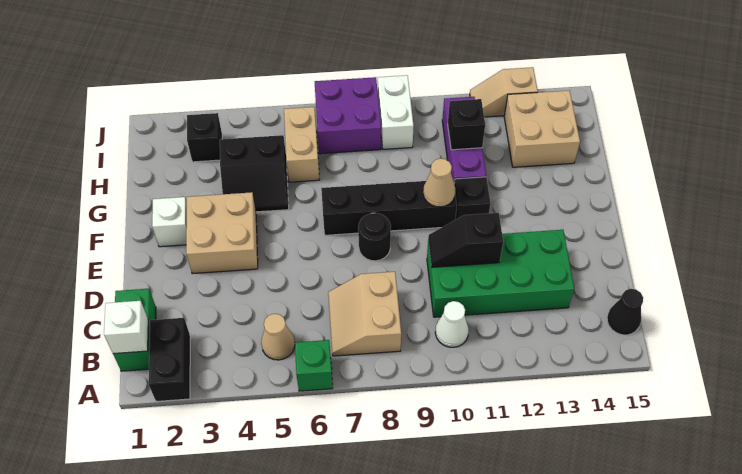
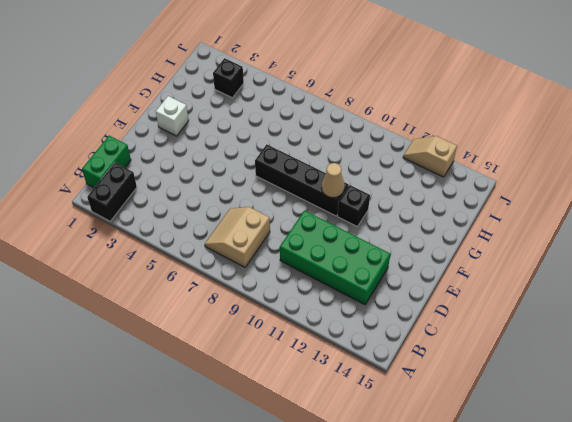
none -> green brick A6 level 1
none -> tan cone B5 level 1
none -> white cone B10 level 1

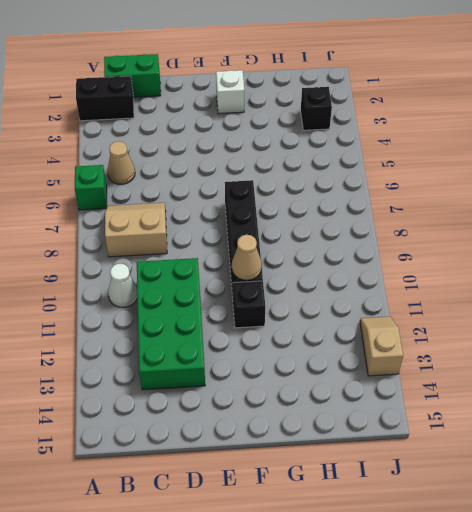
none -> black cone B15 level 1
none -> tan brick E3:F4 level 1
none -> black round brick E8 level 1

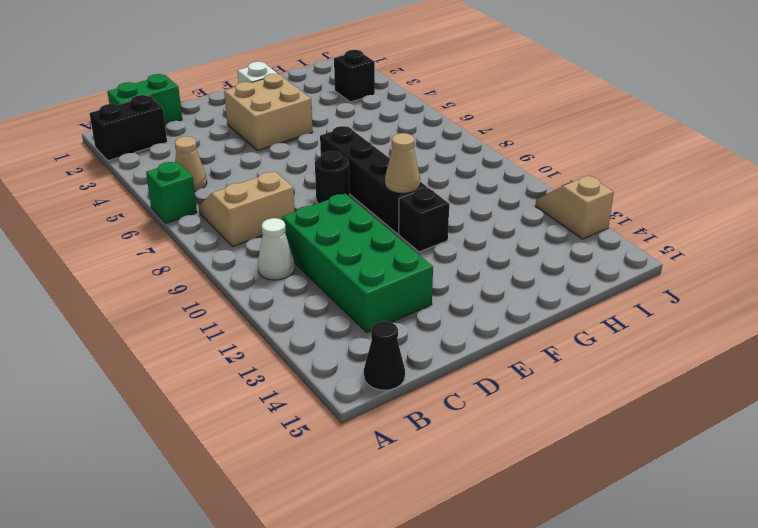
none -> black slope G4:H5 level 1 top H
none -> purple brick G11:I11 level 1
none -> tan brick H6:I6 level 1

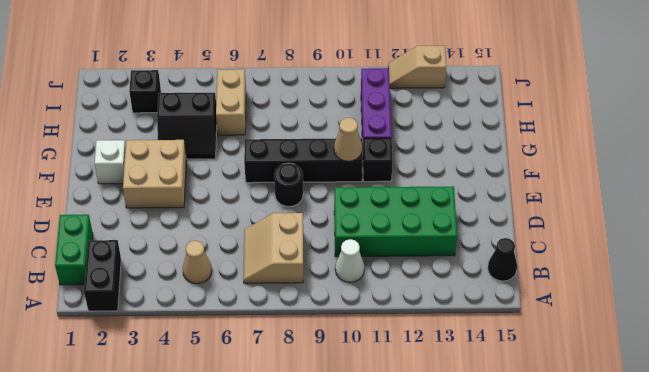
none -> green brick A6 level 1
none -> tan brick H13:I14 level 1
none -> purple brick I7:J8 level 1

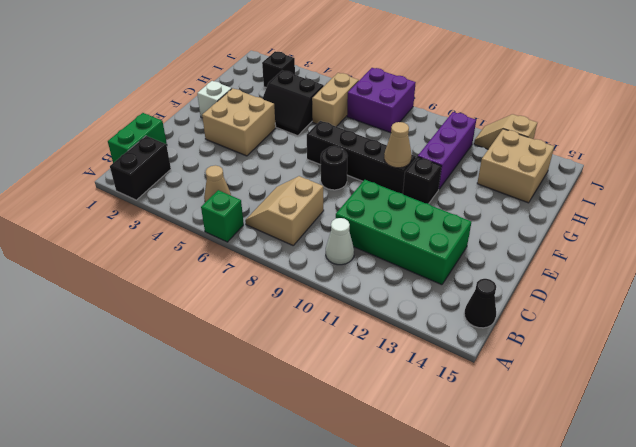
none -> white brick I9:J9 level 1
none -> white brick B1 level 2
none -> black slope D10:D11 level 2 top 11

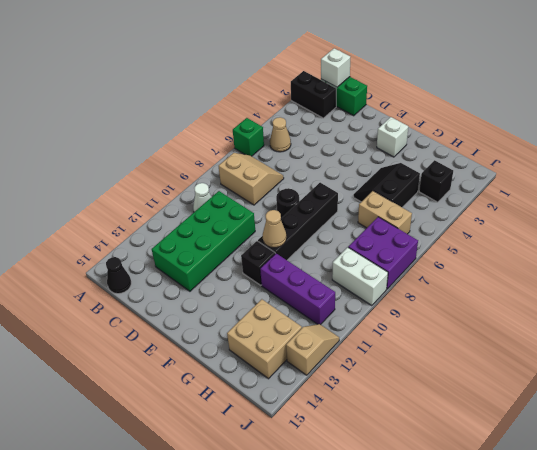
none -> tan brick E3:F4 level 1
none -> black slope D10:D11 level 2 top 11
none -> black brick H11 level 2

